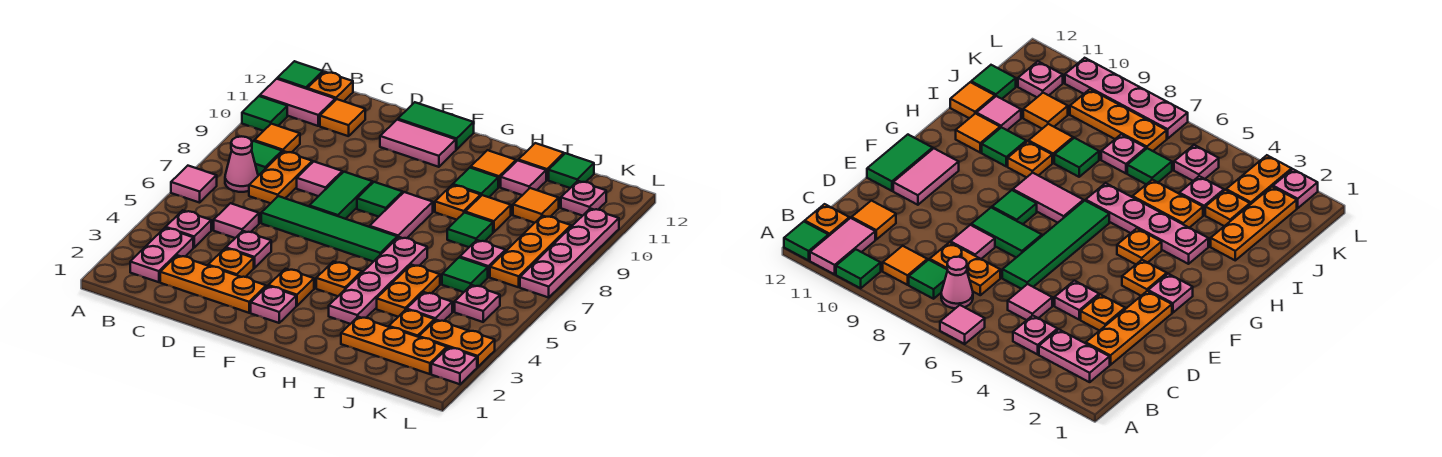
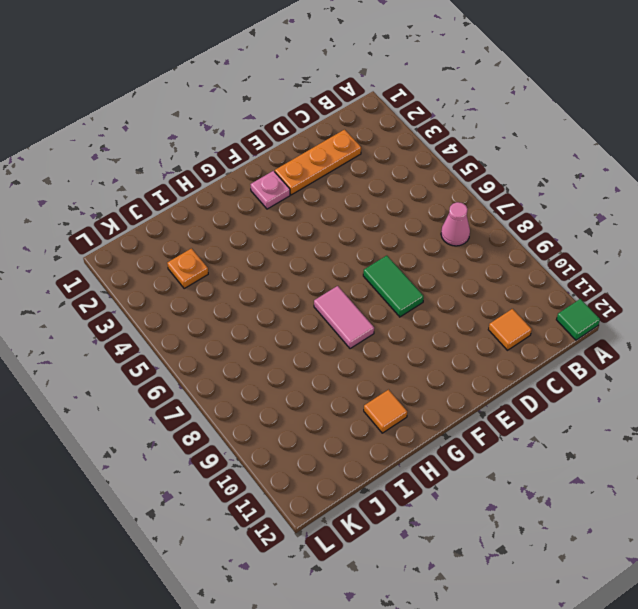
none -> pink tile A6 level 1
none -> green tile A10 level 1
none -> pink tile A11:B11 level 1
none -> pink plate B2:B3 level 1

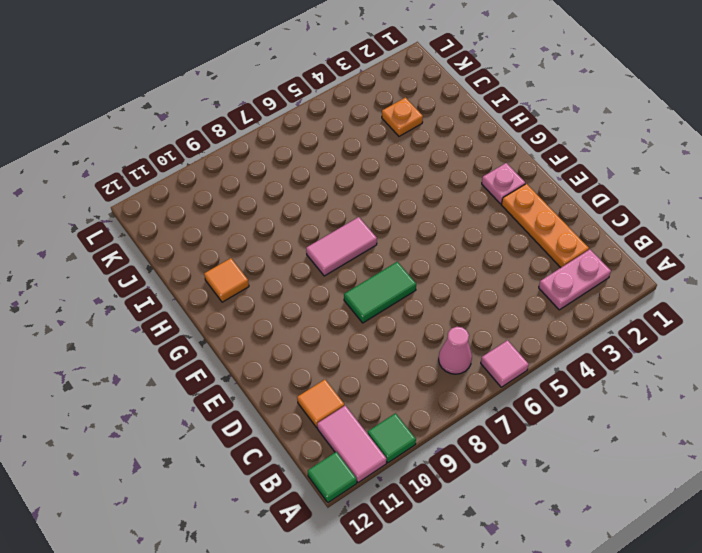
none -> pink plate B4 level 1
none -> green tile B8 level 1
none -> orange tile B9 level 1
none -> orange plate B12 level 1

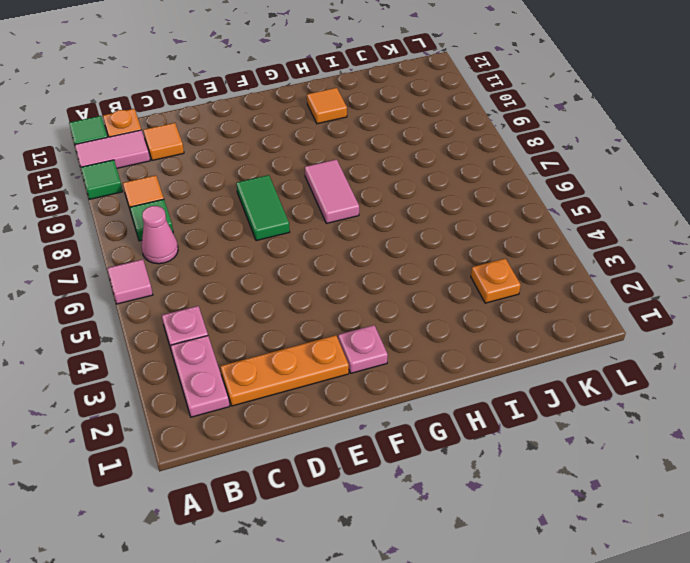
none -> pink tile C5 level 1
none -> orange plate C7:C8 level 1
none -> orange plate D3 level 1
none -> pink plate D4 level 1

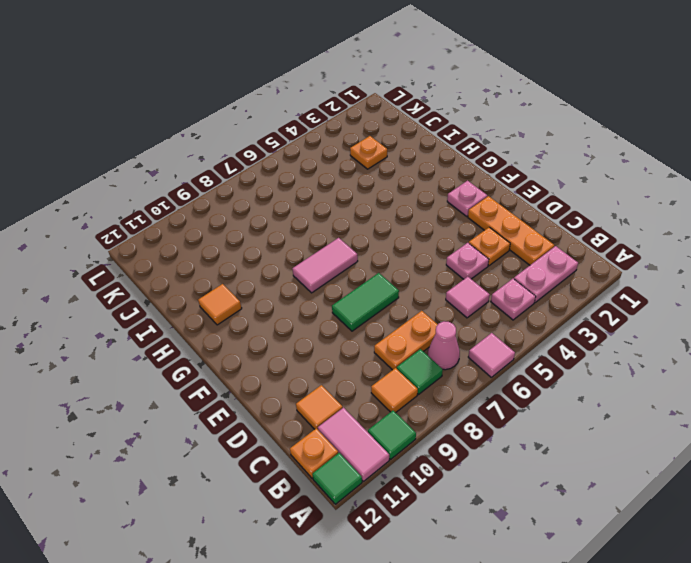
none -> green tile D6:G6 level 1
none -> pink tile D8 level 1
none -> pink tile E11:F11 level 1
none -> green tile E12:F12 level 1

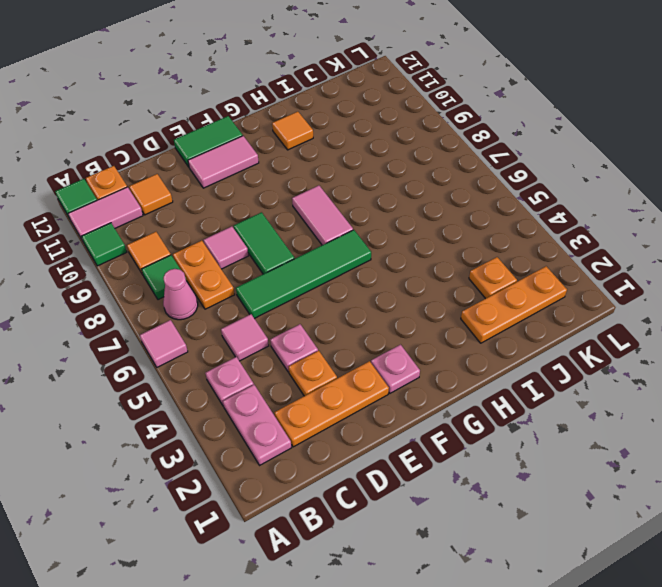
none -> orange plate F3 level 1
none -> green tile F8 level 1
none -> orange plate G4 level 1
none -> pink plate H3:H6 level 1

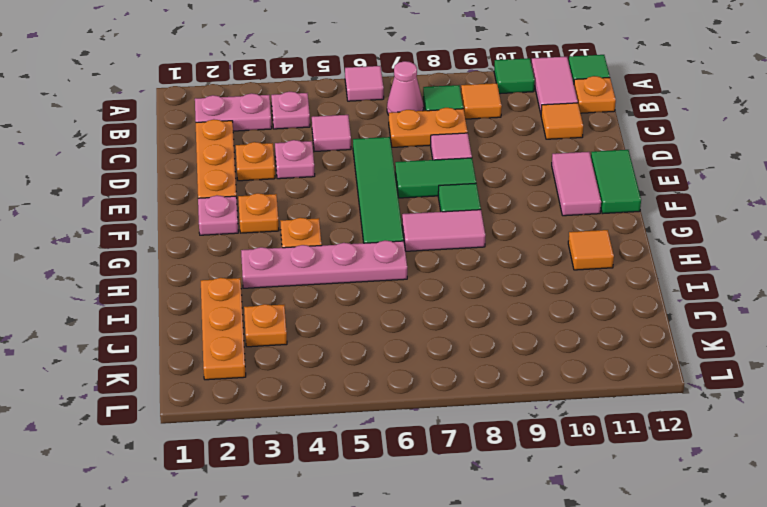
none -> orange plate H9 level 1
none -> green tile H10 level 1
none -> orange plate I4:I5 level 1
none -> green tile I8 level 1

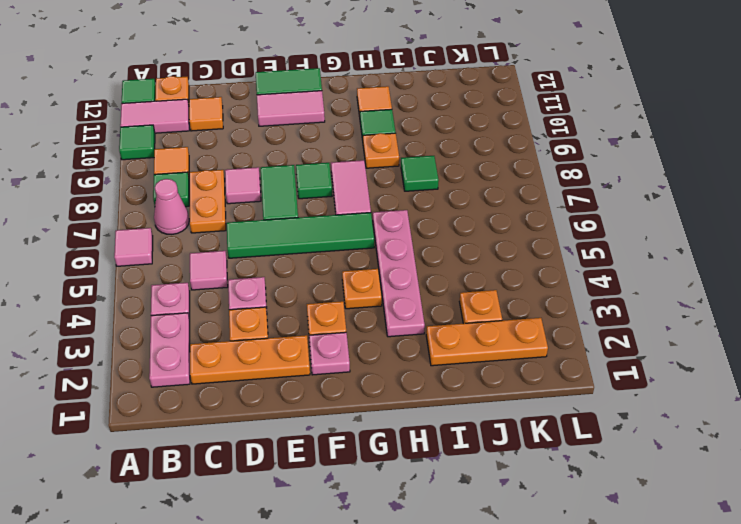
none -> orange plate I4:I5 level 1
none -> orange tile I9 level 1
none -> pink tile I11 level 1
none -> orange tile I12 level 1

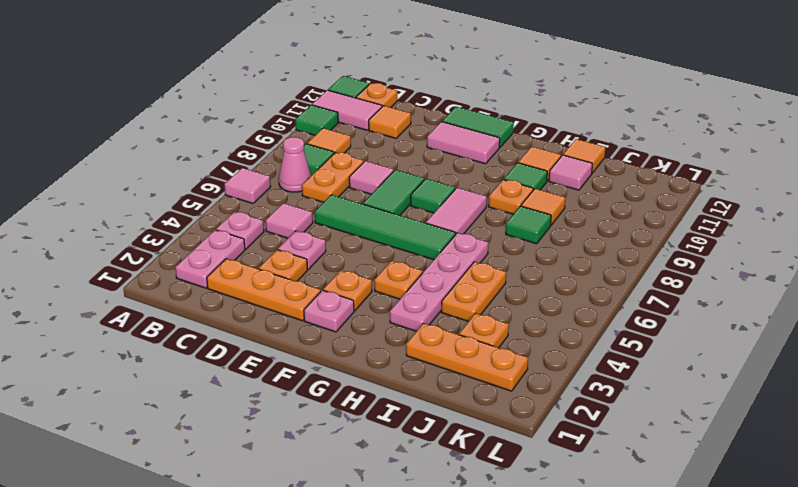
none -> pink plate J4 level 1
none -> green tile J6 level 1
none -> pink plate J7 level 1
none -> orange tile J10 level 1

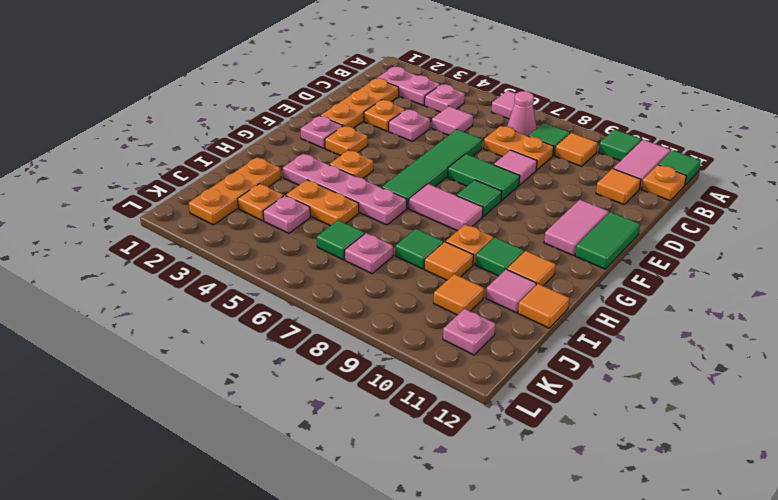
none -> green tile J12 level 1
none -> orange plate K3:L3 level 1
none -> pink plate K5 level 1
none -> orange plate K7:K9 level 1

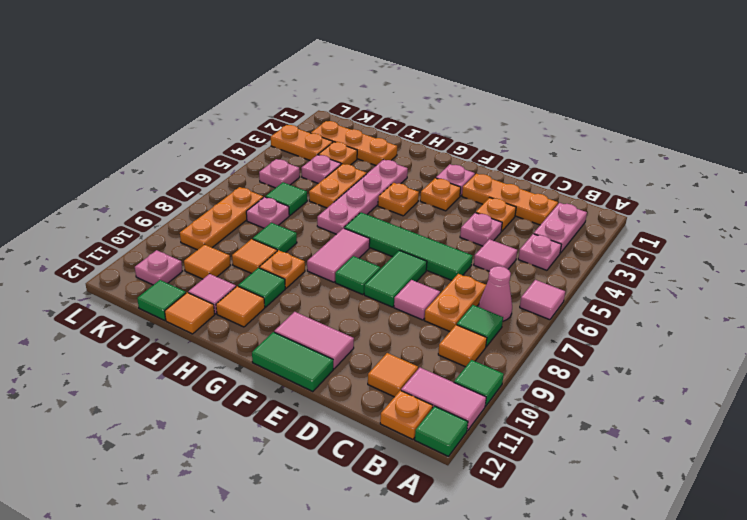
none -> pink plate L2 level 1
none -> pink plate L7:L10 level 1

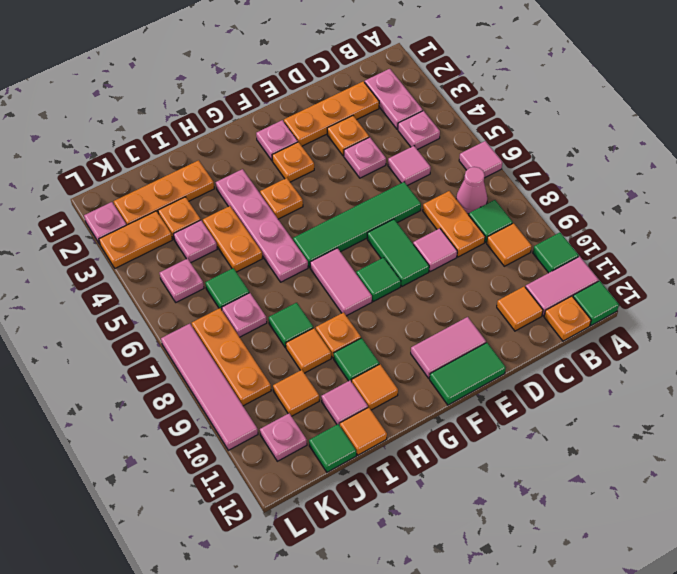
pink tile L7:L10 level 1 -> pink plate L7:L10 level 1

